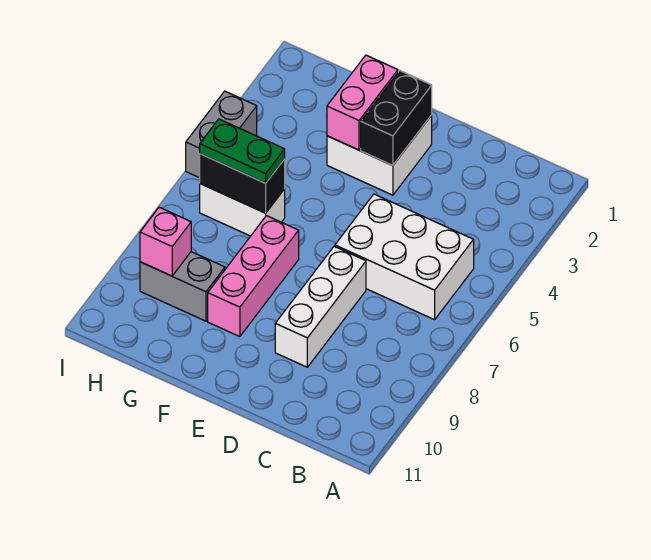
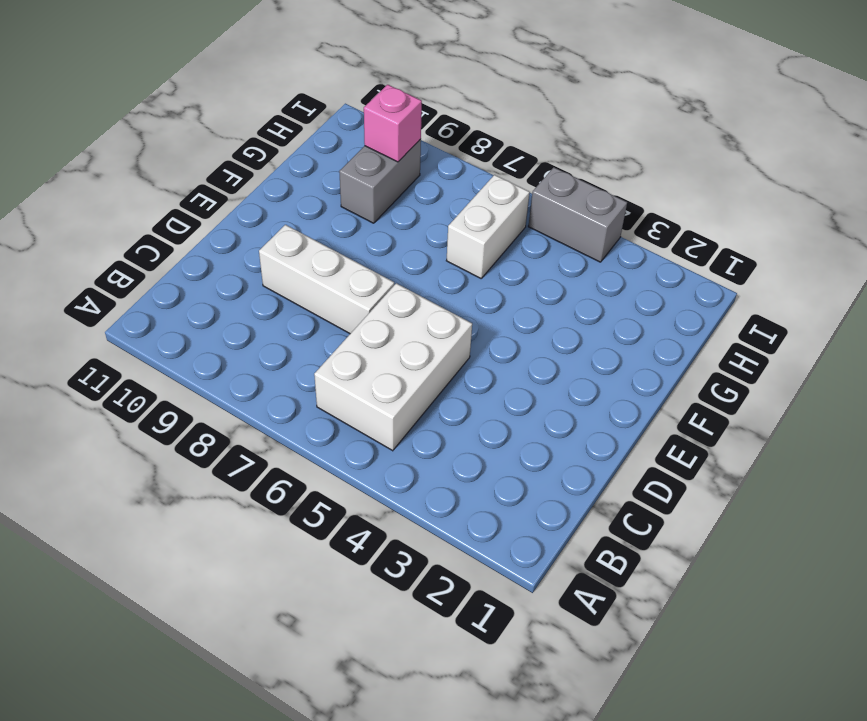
none -> white brick E2:F3 level 1
none -> pink brick F7:F9 level 1
none -> black brick E2:E3 level 2

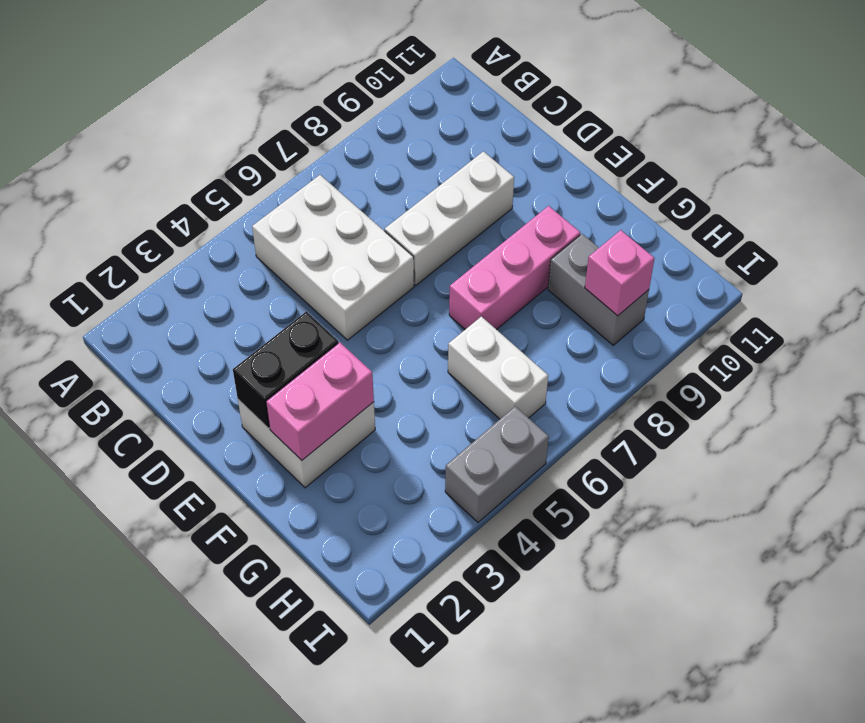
none -> black brick G6:H6 level 2
none -> green plate G6:H6 level 3

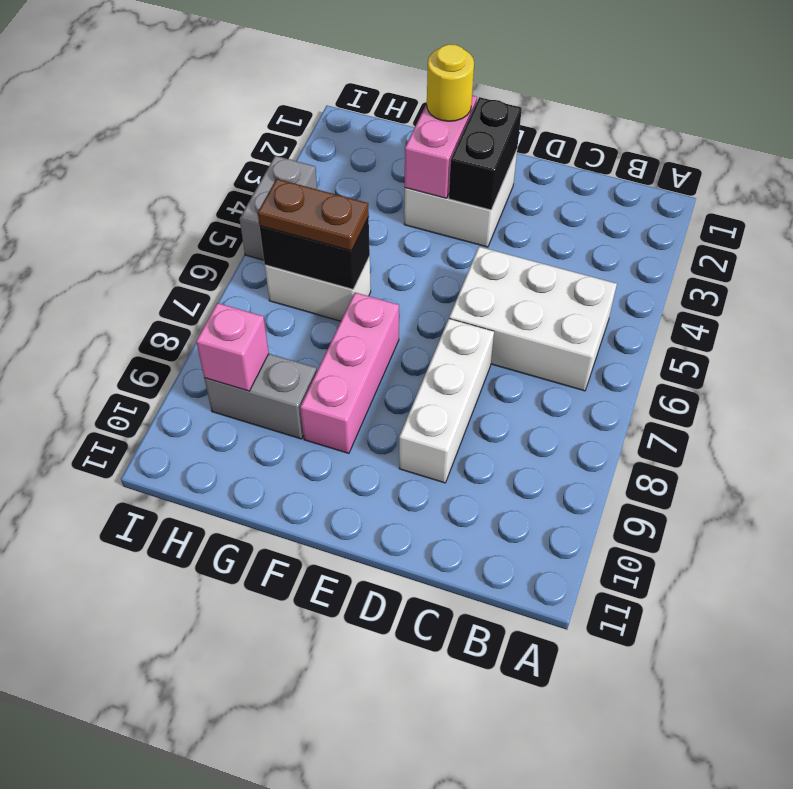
yellow round brick F2 level 3 -> none
brown plate G6:H6 level 3 -> green plate G6:H6 level 3

